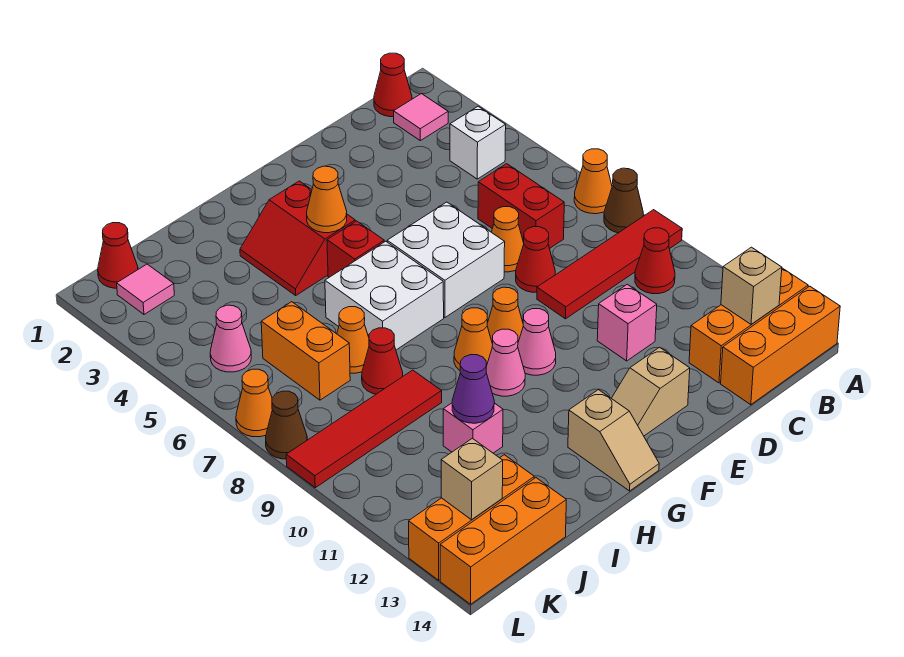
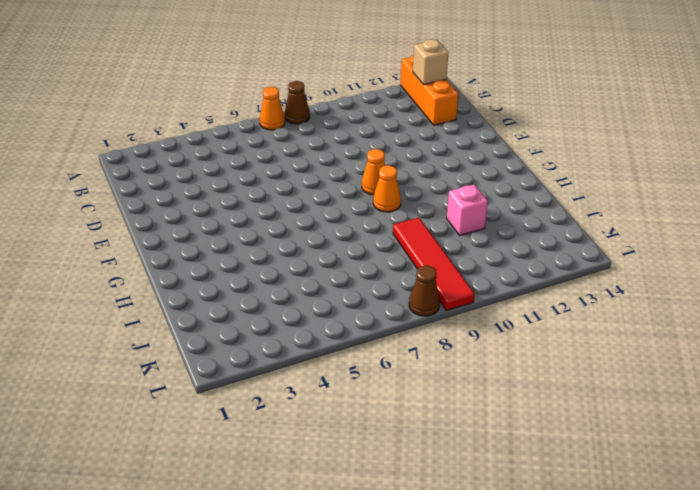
none -> red tile A9:D9 level 1
none -> orange brick A14:C14 level 1
none -> red cone B1 level 1
none -> pink tile B2 level 1

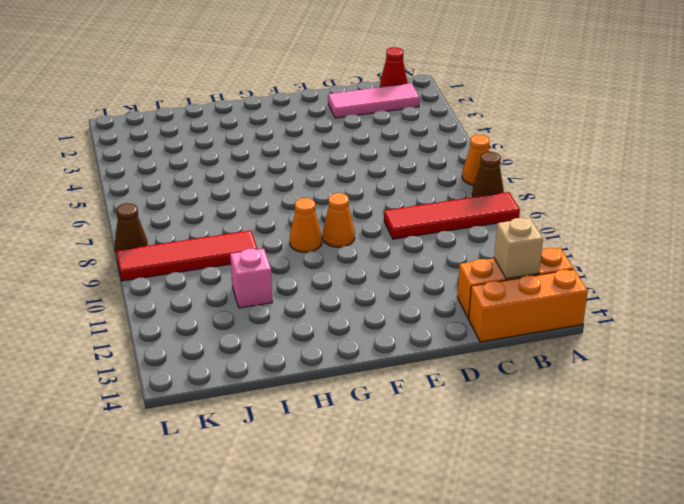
pink tile B2:D2 level 1 -> pink tile B2 level 1
none -> white brick B4 level 1
none -> red cone B10 level 1
none -> red brick C6:C7 level 1
none -> orange cone D7 level 1

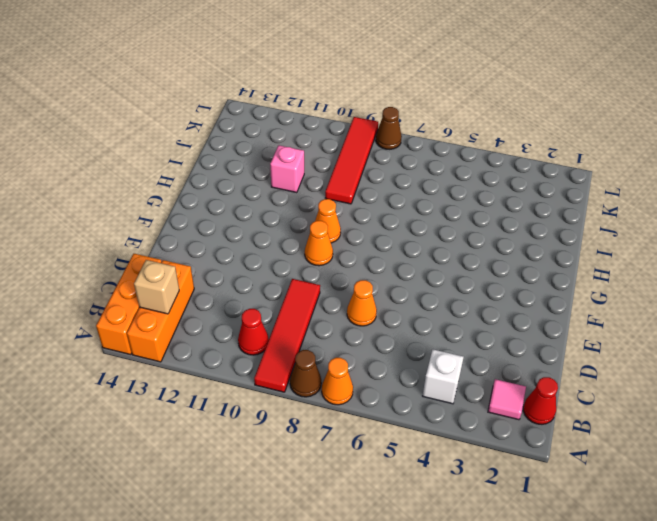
none -> red brick C6:C7 level 1
none -> red cone D8 level 1
none -> pink brick D11 level 1
none -> white brick E6:F7 level 1

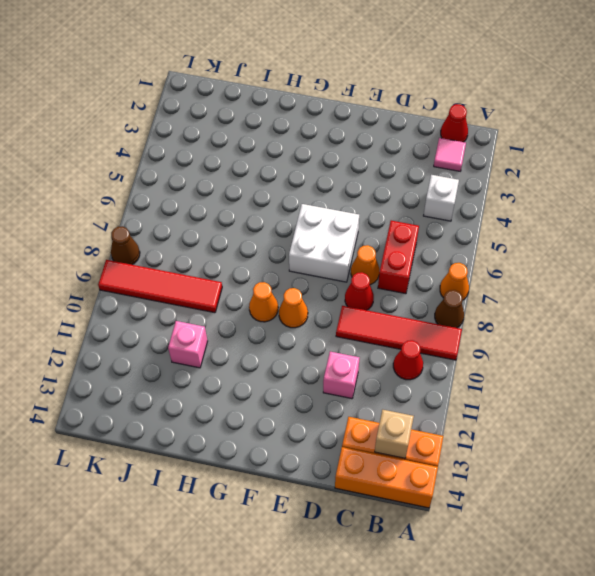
none -> tan slope E13:F13 level 1 top E
none -> pink cone F10 level 1
none -> red slope G3:H4 level 1 top G
none -> red brick G5 level 1

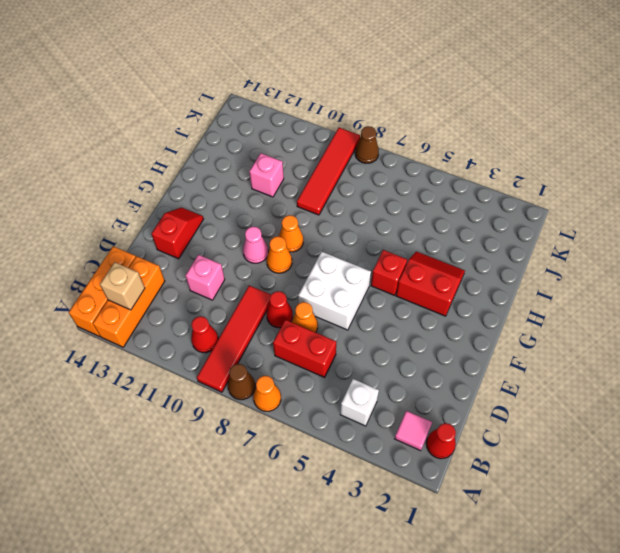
red slope E13:F13 level 1 top E -> tan slope E13:F13 level 1 top E
none -> white brick G6:H7 level 1
none -> pink cone G10 level 1
none -> tan slope G13:G14 level 1 top 13
none -> orange cone I7 level 1

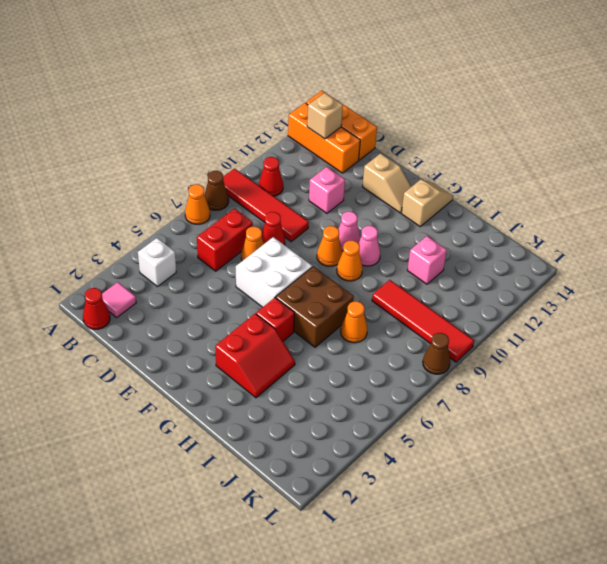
brown brick G6:H7 level 1 -> white brick G6:H7 level 1
none -> red cone I8 level 1
none -> orange brick J6:J7 level 1
none -> orange brick J13:L13 level 1
none -> orange brick J14:L14 level 1

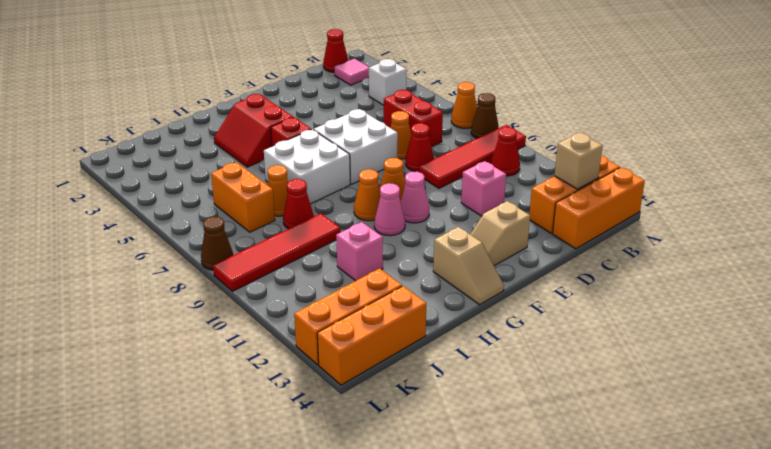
none -> red cone K1 level 1
none -> pink tile K2 level 1
none -> pink cone K5 level 1
none -> orange cone L7 level 1

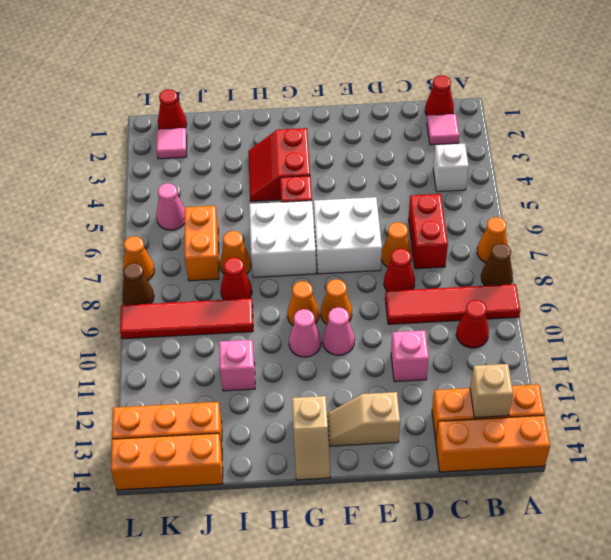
none -> orange cone G4 level 2
none -> purple cone I11 level 2
none -> tan brick K13 level 2

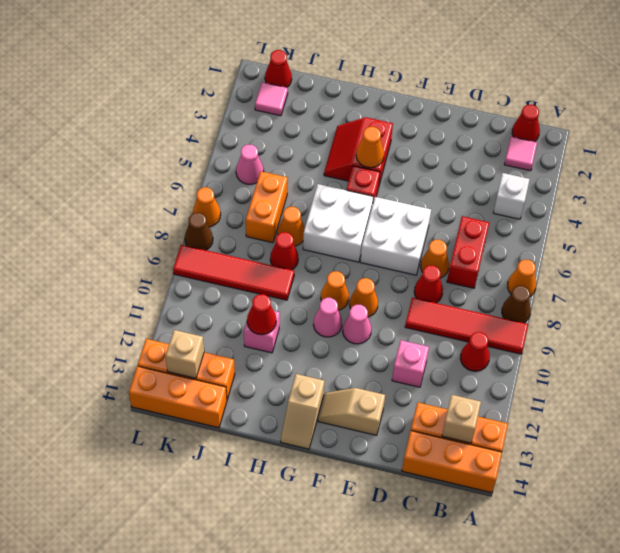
red cone I11 level 2 -> purple cone I11 level 2

